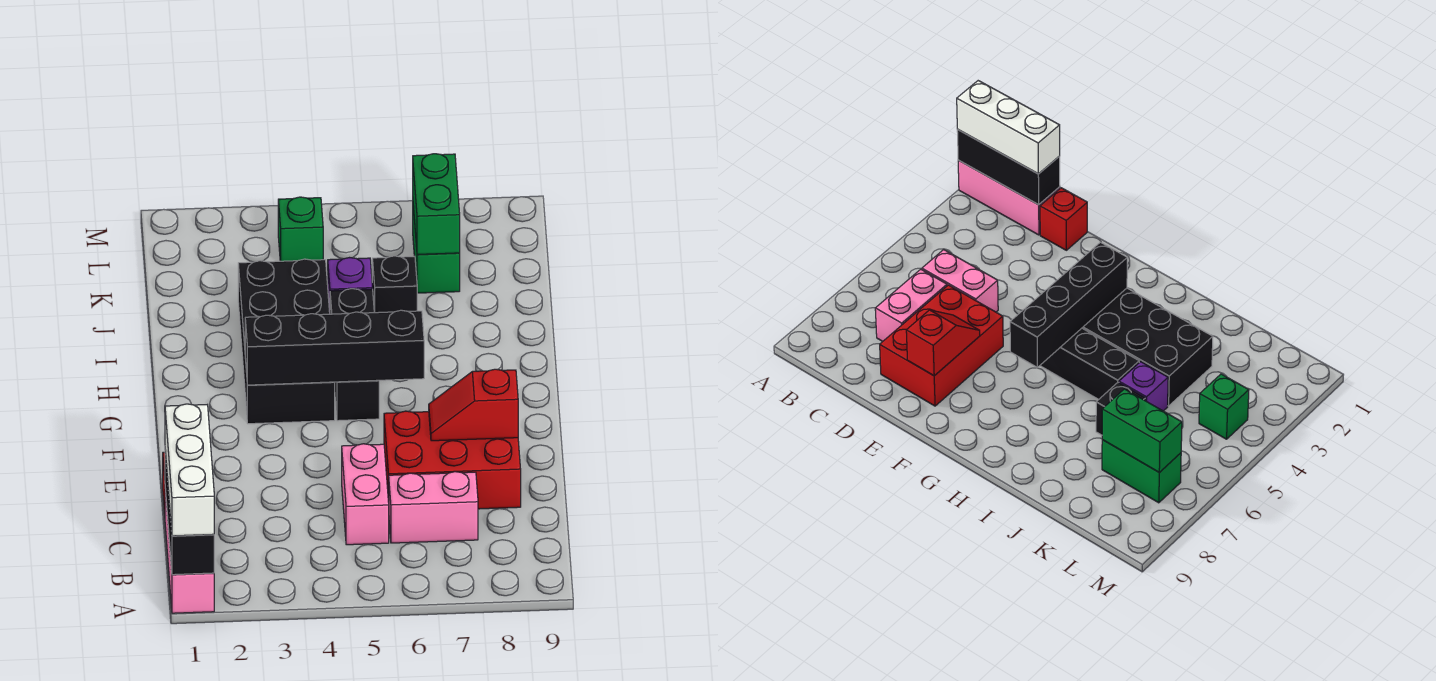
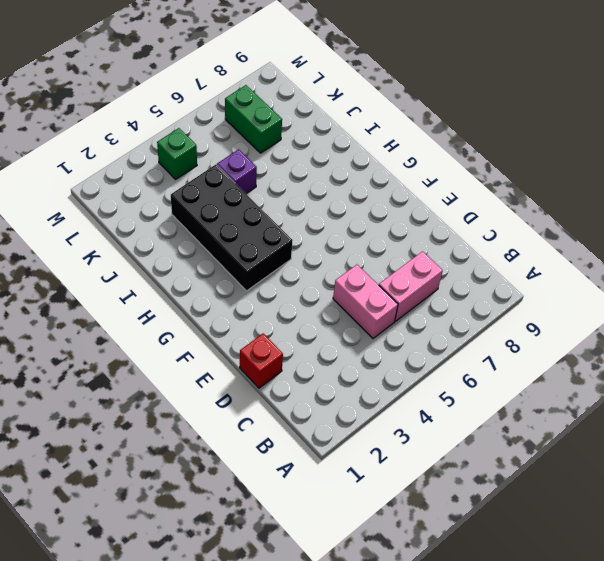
none -> pink brick A1:C1 level 1
none -> red brick D6:E8 level 1
none -> black brick G5:I5 level 1

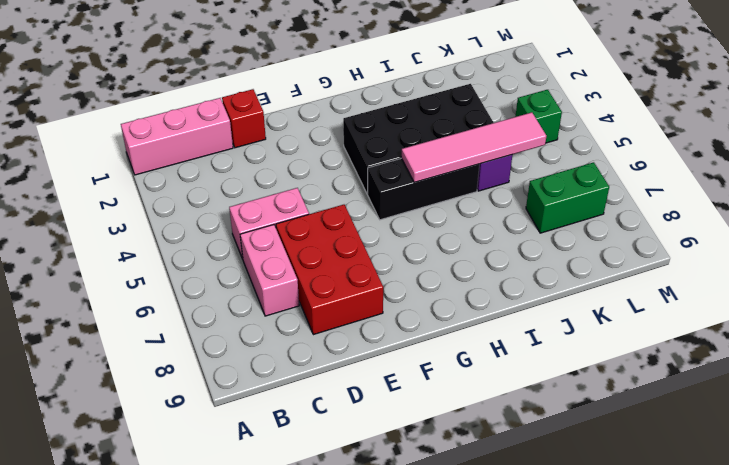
pink tile H5:K5 level 2 -> none
none -> black brick J6 level 1
none -> black brick A1:C1 level 2
none -> red slope E7:E8 level 2 top 8

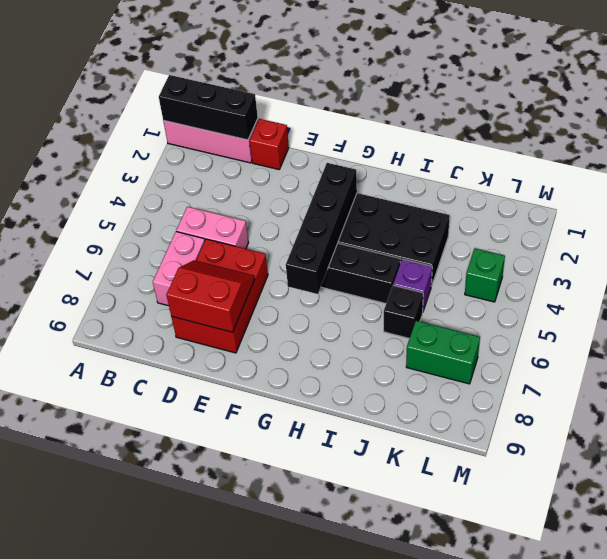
red slope D7:E8 level 2 top 8 -> red slope E7:E8 level 2 top 8
none -> green brick K7:L7 level 2
none -> white brick A1:C1 level 3

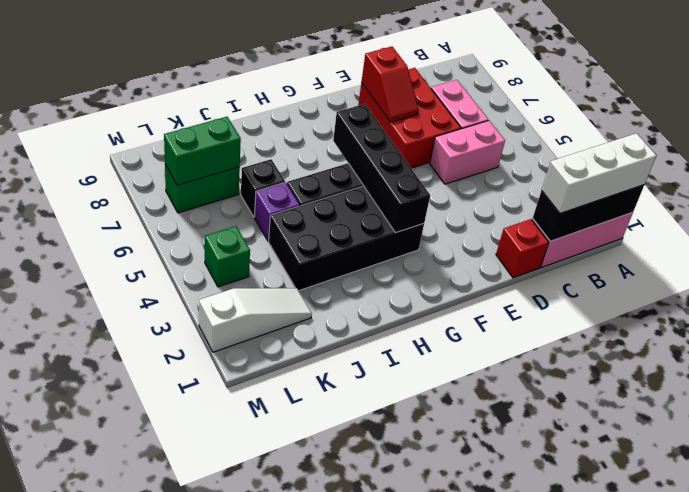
white slope K2:M2 level 1 top M -> none

